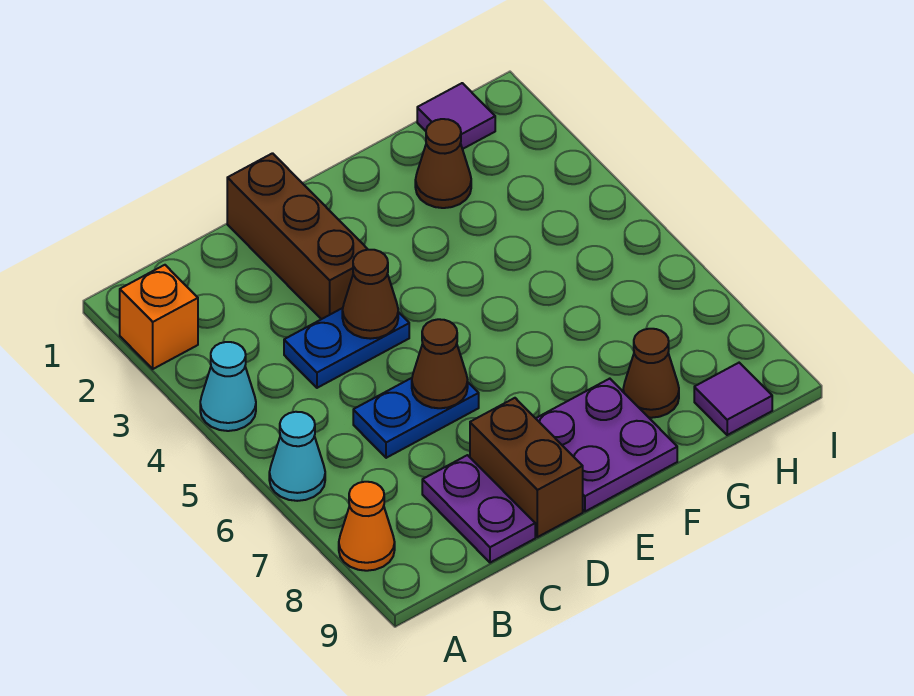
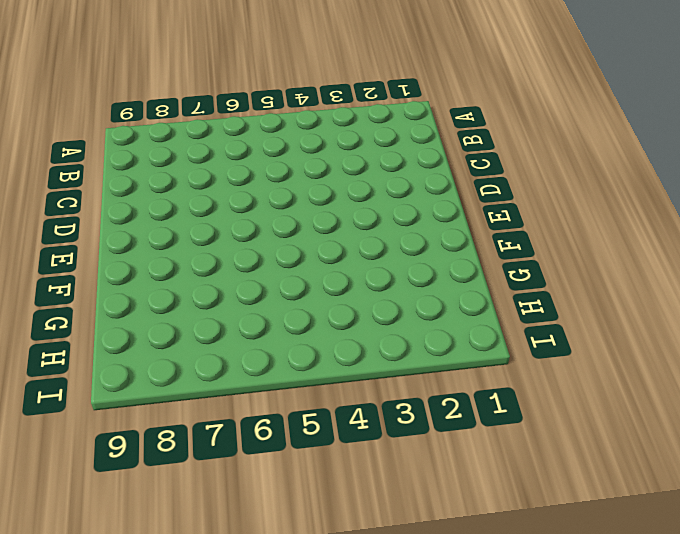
none -> orange brick A2 level 1
none -> cyan cone A4 level 1
none -> cyan cone A6 level 1

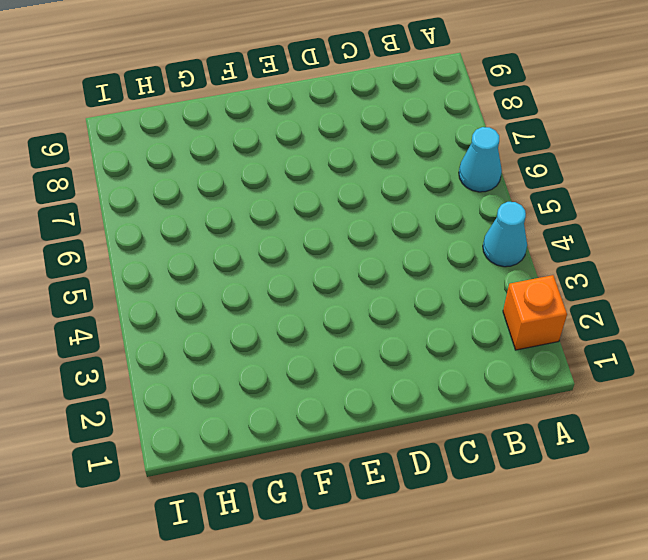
none -> orange cone A8 level 1
none -> blue plate C4:D4 level 1
none -> blue plate C6:D6 level 1

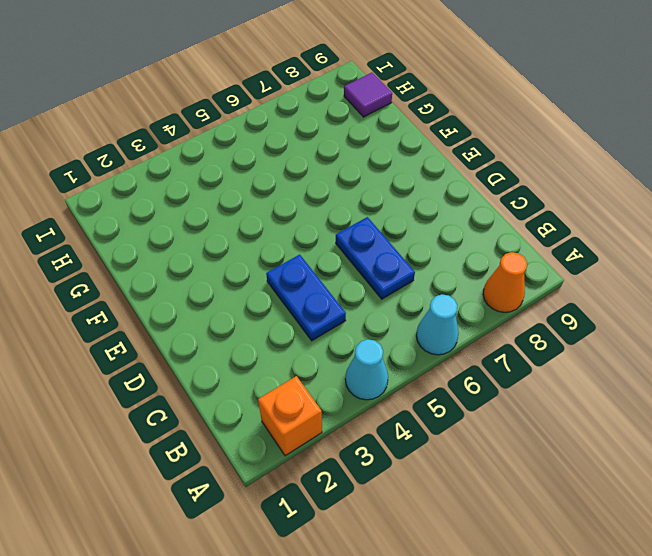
none -> purple plate C8:C9 level 1
none -> brown brick D1:D3 level 1
none -> brown brick D8:D9 level 1

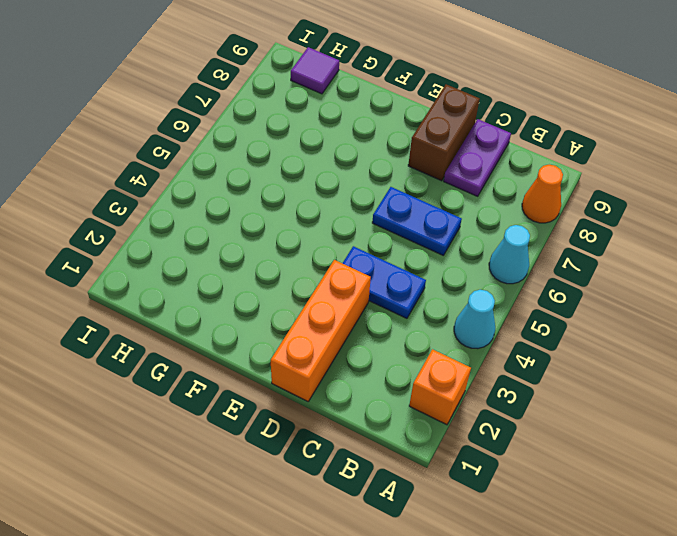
orange brick D1:D3 level 1 -> brown brick D1:D3 level 1
none -> purple plate E8:F9 level 1
none -> brown cone G2 level 1
none -> brown cone G8 level 1

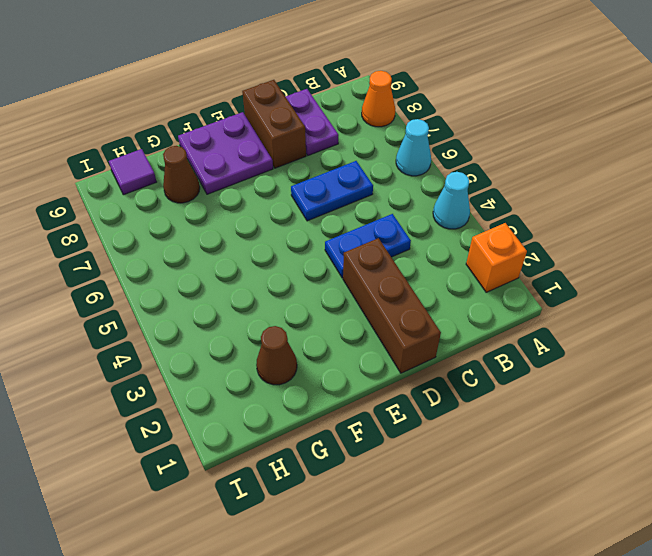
none -> purple tile H1 level 1
none -> brown cone D4 level 2
none -> brown cone D6 level 2

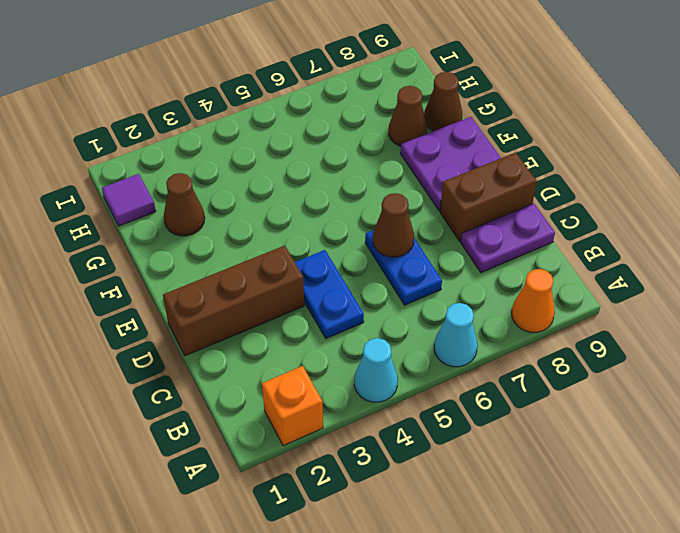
brown cone G9 level 1 -> brown cone D4 level 2
none -> purple tile H9 level 1

